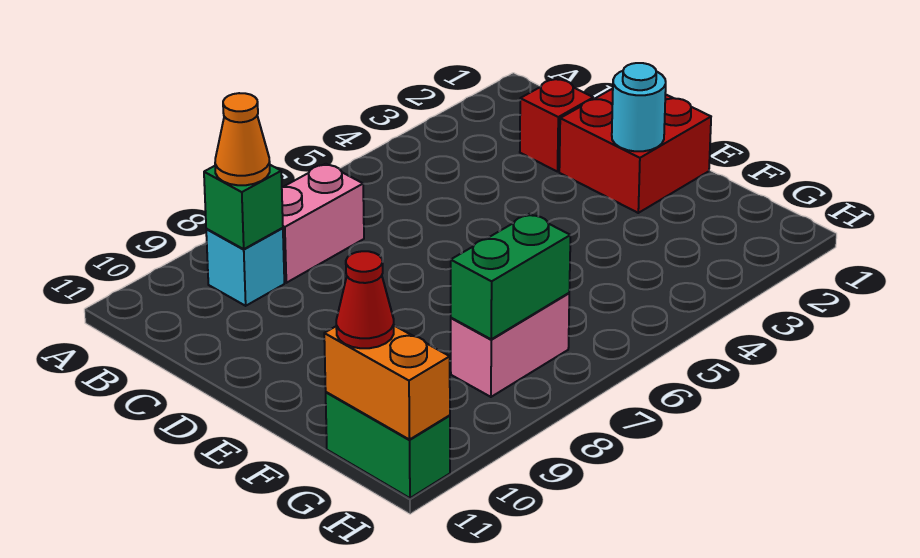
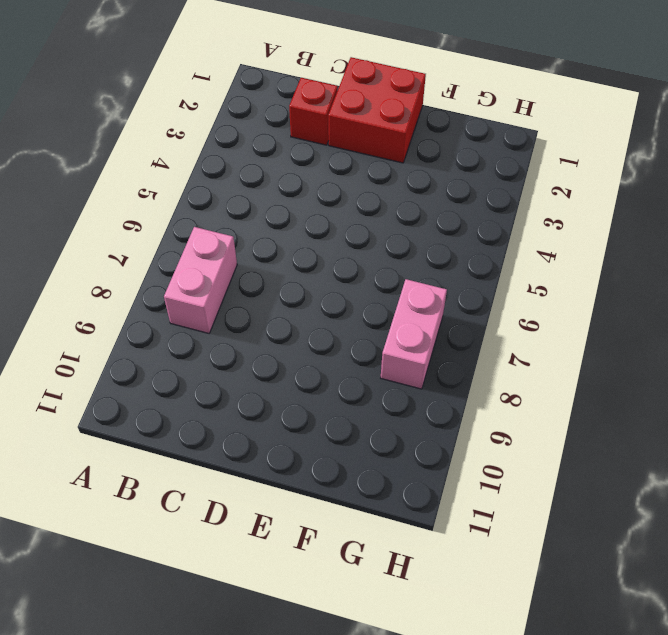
none -> cyan brick B9 level 1
none -> green brick G11:H11 level 1
none -> green brick B9 level 2

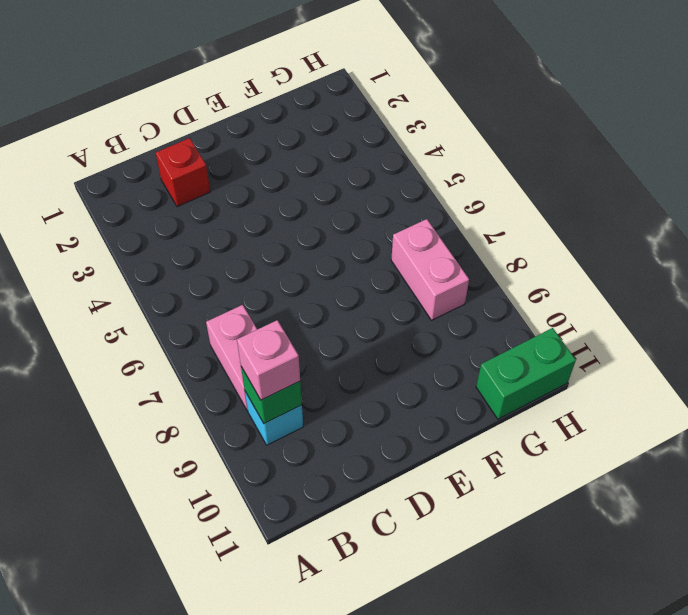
pink brick B9 level 3 -> orange cone B9 level 3
none -> red brick D1:E2 level 1
none -> cyan round brick E2 level 2
none -> green brick G7:G8 level 2

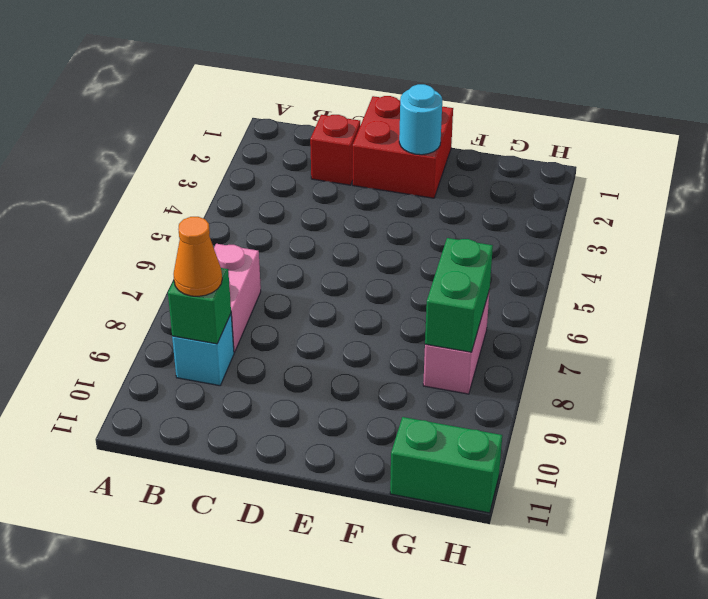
none -> orange brick G11:H11 level 2
none -> red cone G11 level 3

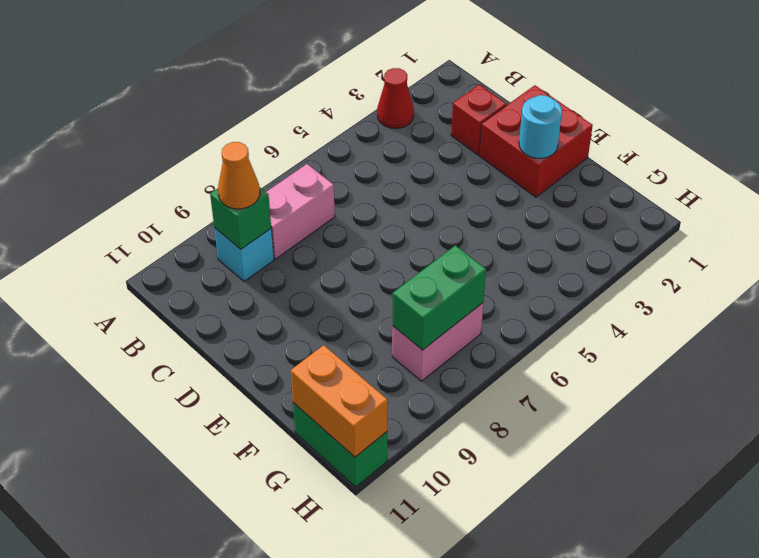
red cone A3 level 1 -> red cone G11 level 3

